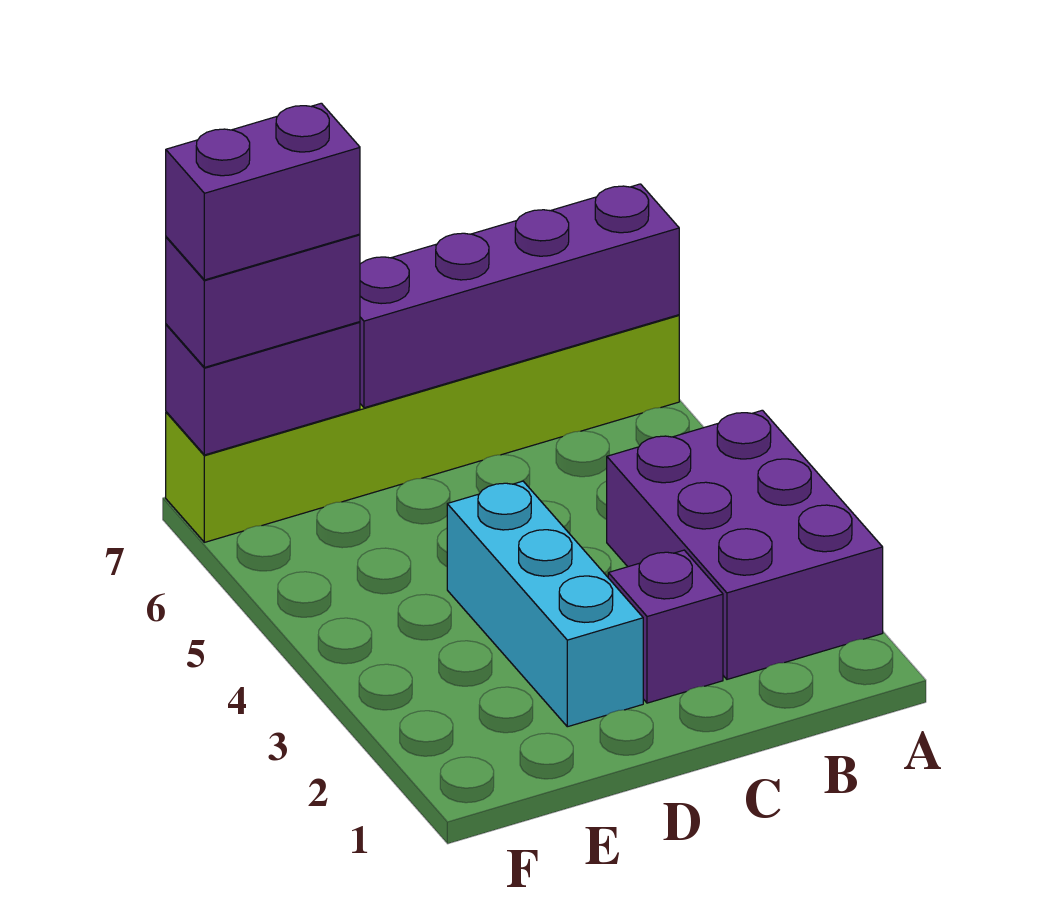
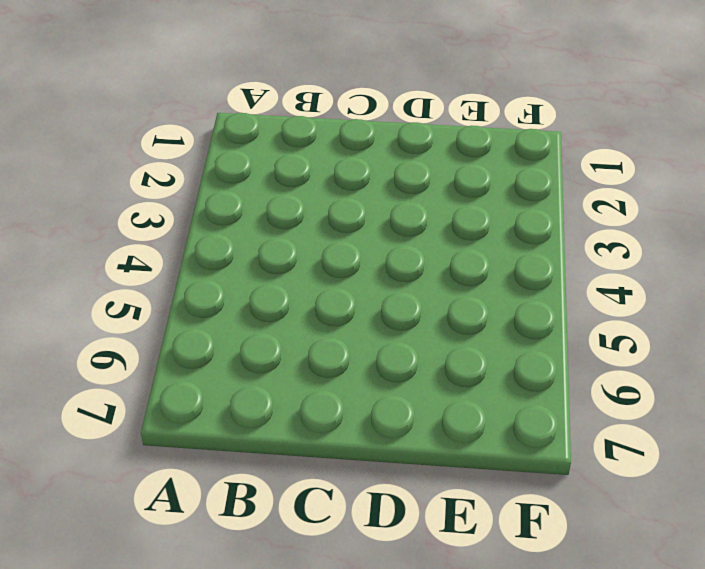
none -> purple brick A2:B4 level 1
none -> lime brick A7:F7 level 1

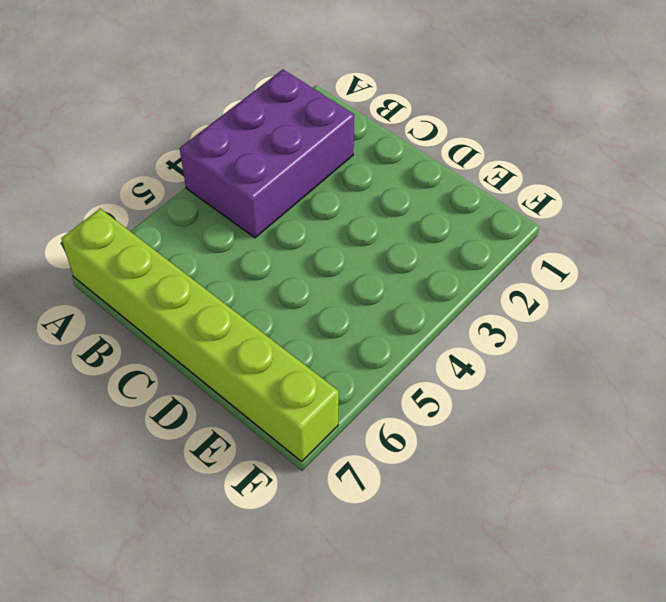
none -> purple brick C2 level 1
none -> cyan brick D2:D4 level 1

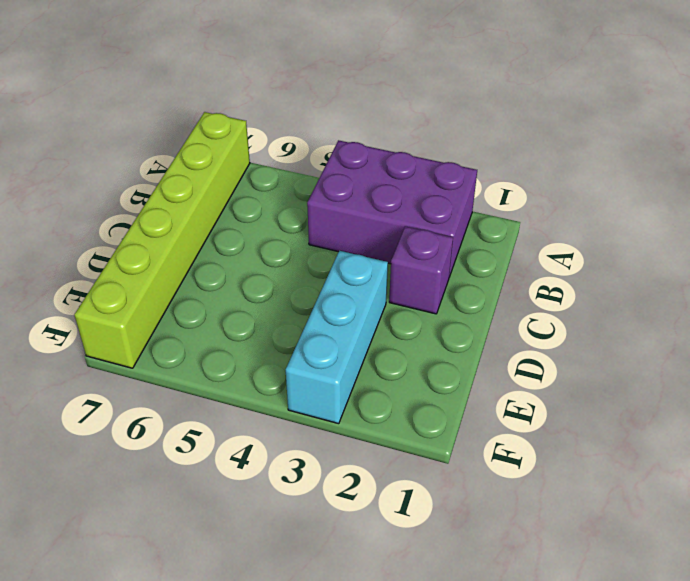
cyan brick D3:F3 level 1 -> cyan brick D2:D4 level 1
none -> purple brick A7:D7 level 2
none -> purple brick E7:F7 level 2

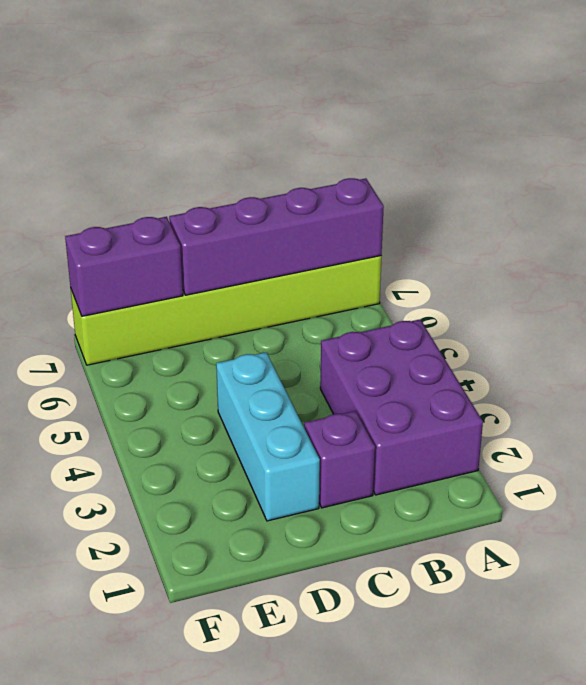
none -> purple brick E7:F7 level 3
none -> purple brick E7:F7 level 4

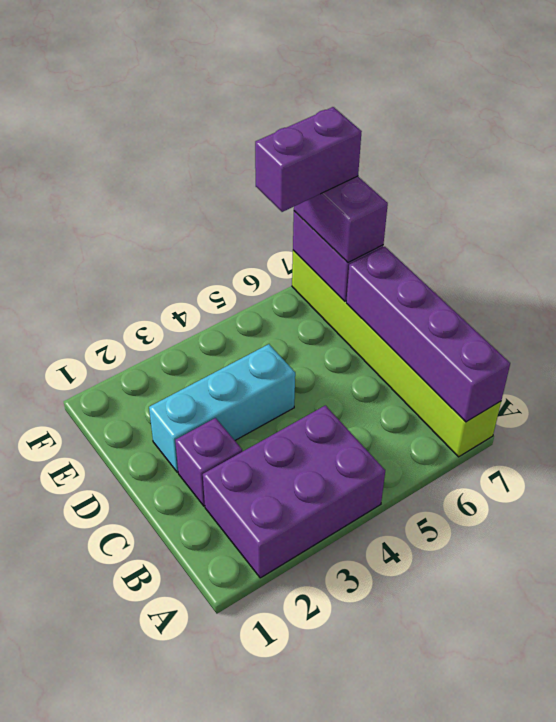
purple brick F6:F7 level 4 -> purple brick E7:F7 level 4

